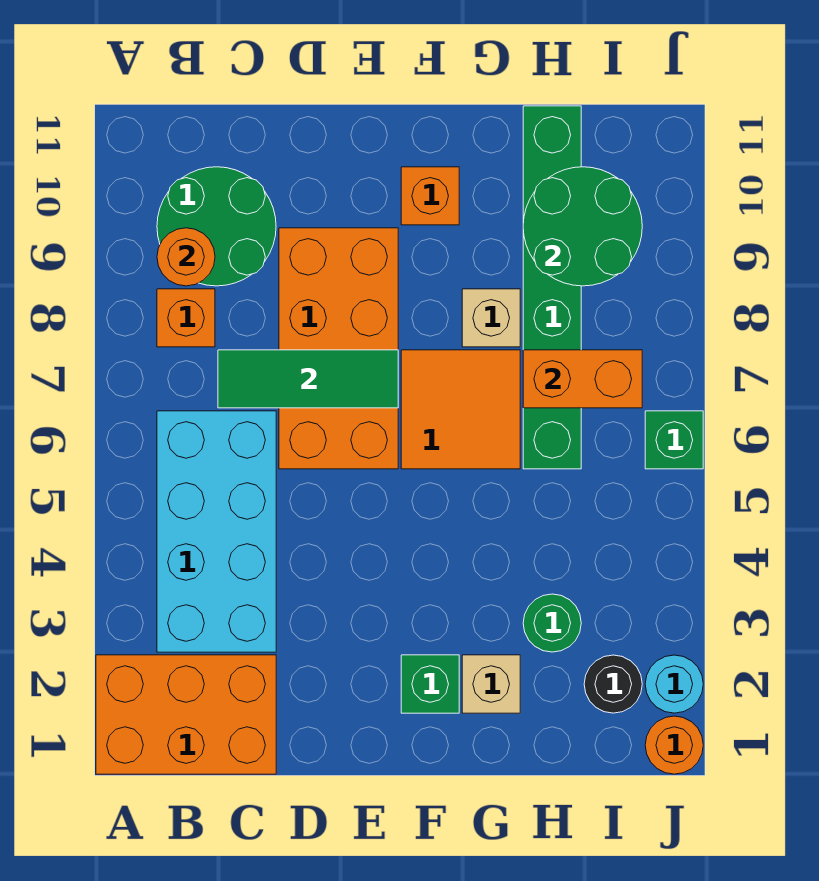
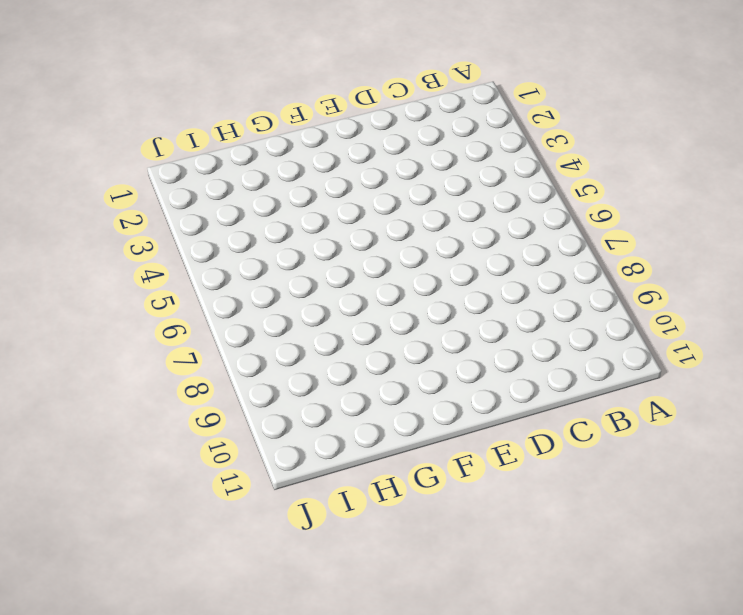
none -> orange brick A1:C2 level 1
none -> cyan brick B3:C6 level 1
none -> orange brick B8 level 1

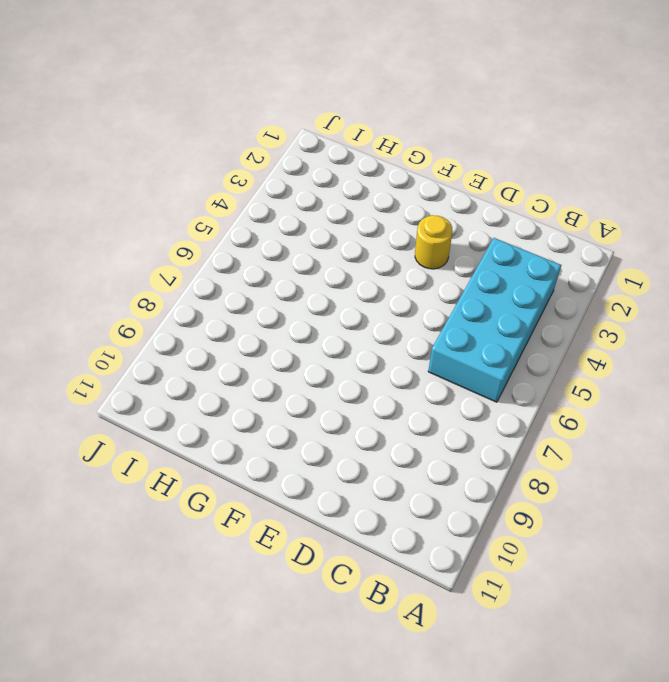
yellow round brick E3 level 1 -> none
none -> orange brick A1:C2 level 1
none -> orange brick B8 level 1
none -> green round brick B9:C10 level 1

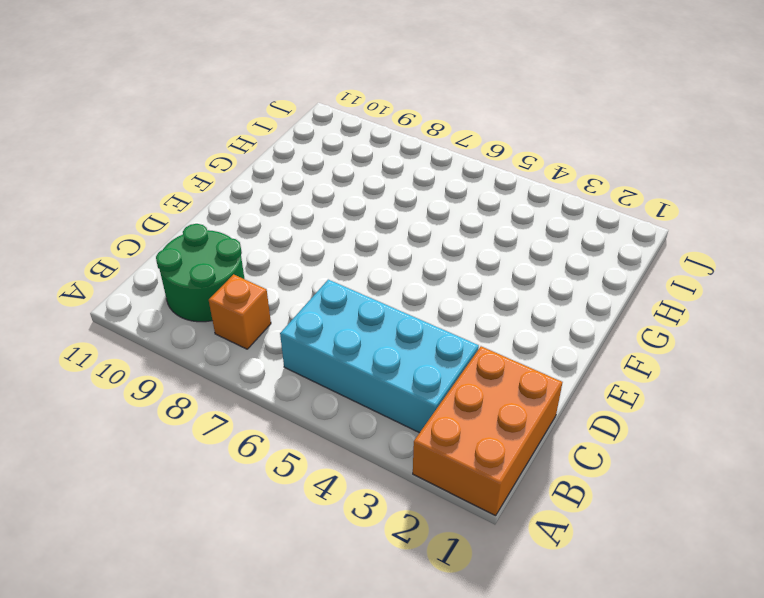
none -> orange brick D6:E9 level 1
none -> green brick F2 level 1
none -> orange tile F6:G7 level 1

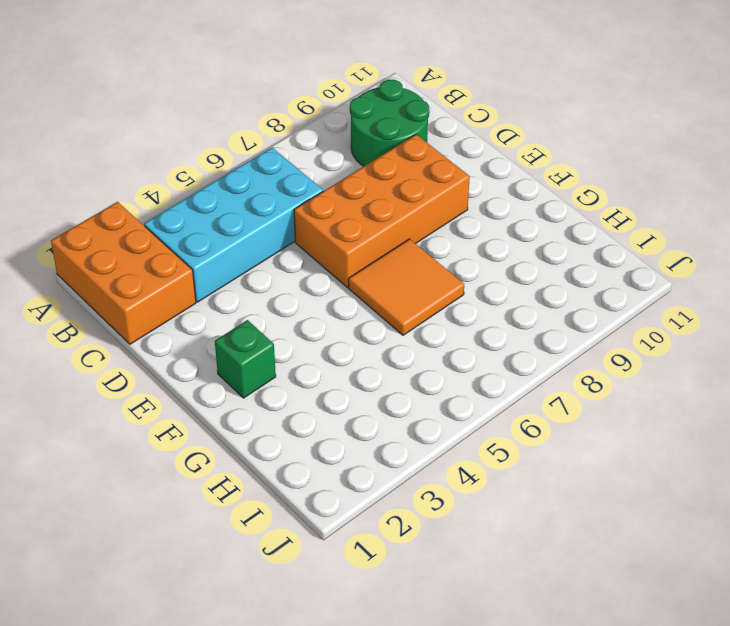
none -> orange brick B8 level 1
none -> orange brick F10 level 1
none -> tan brick G2 level 1

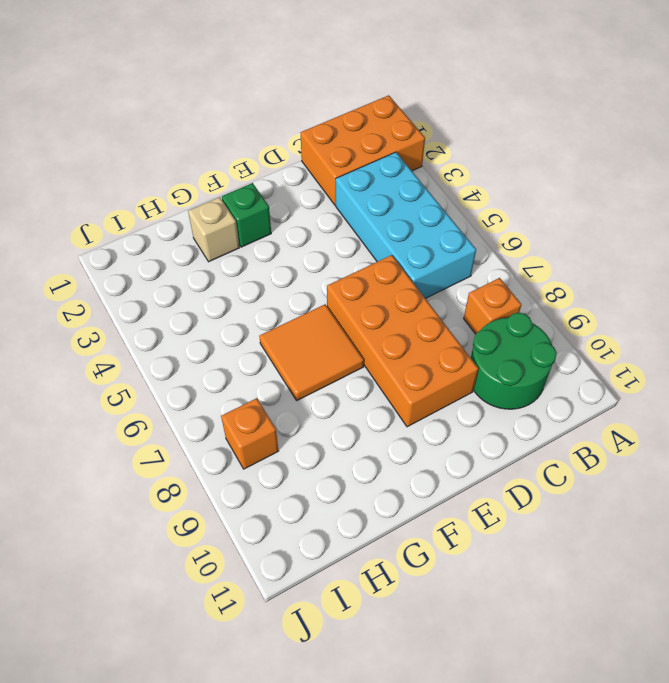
orange brick I8 level 1 -> orange brick F10 level 1
none -> tan brick G8 level 1
none -> green round brick H3 level 1
none -> green brick H6:H11 level 1

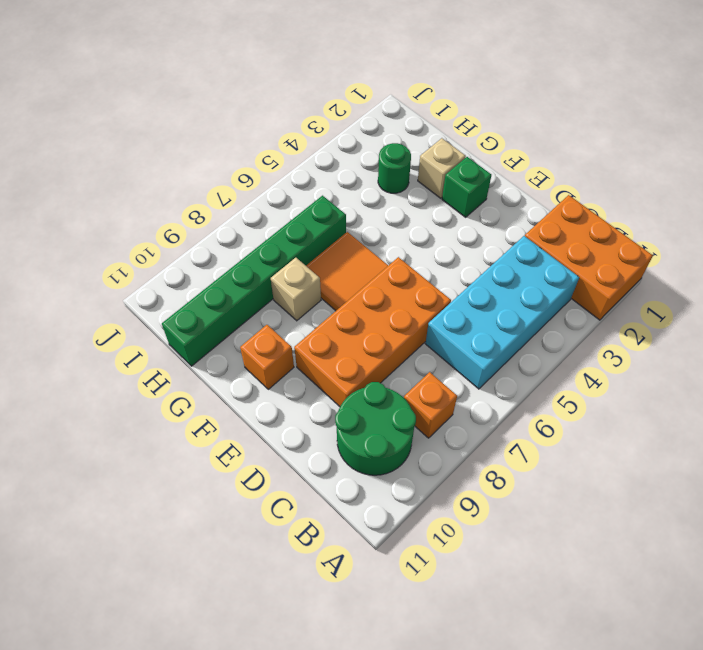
none -> black round brick I2 level 1
none -> orange round brick J1 level 1
none -> cyan round brick J2 level 1

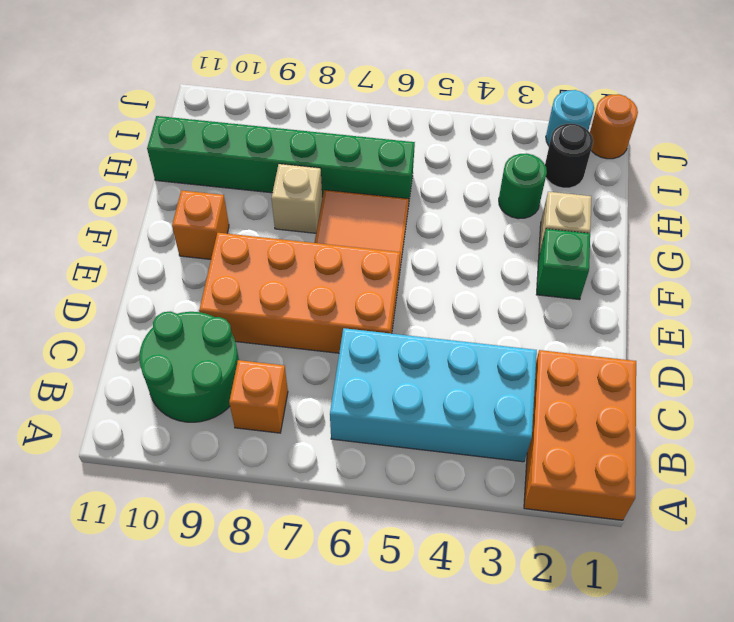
none -> green brick J6 level 1
none -> orange round brick B9 level 2
none -> green tile C7:E7 level 2

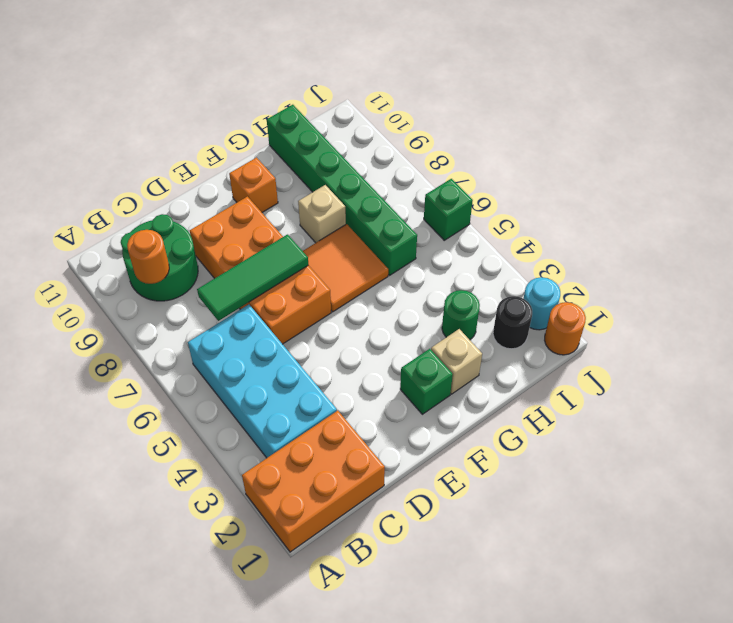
none -> orange brick B8 level 1
none -> orange brick H7:I7 level 2
none -> green round brick H9:I10 level 2

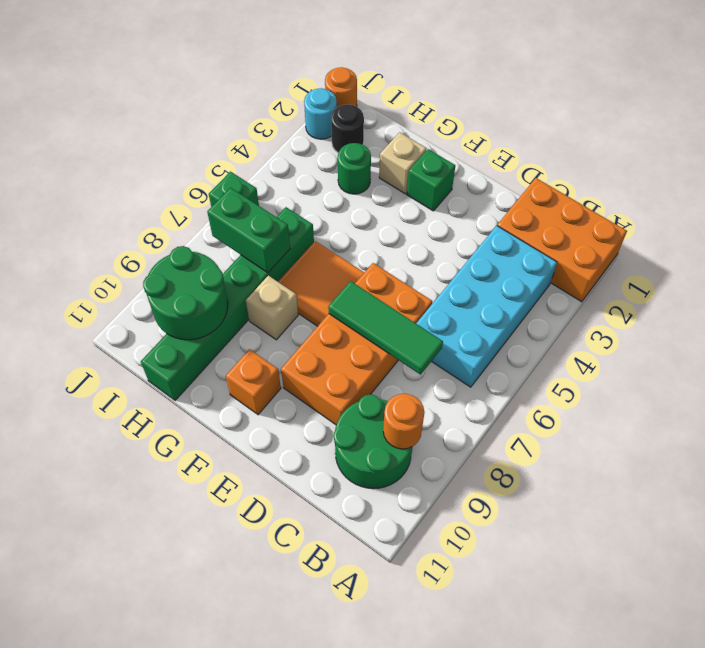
green brick H7:I7 level 2 -> orange brick H7:I7 level 2
none -> orange brick B8 level 1

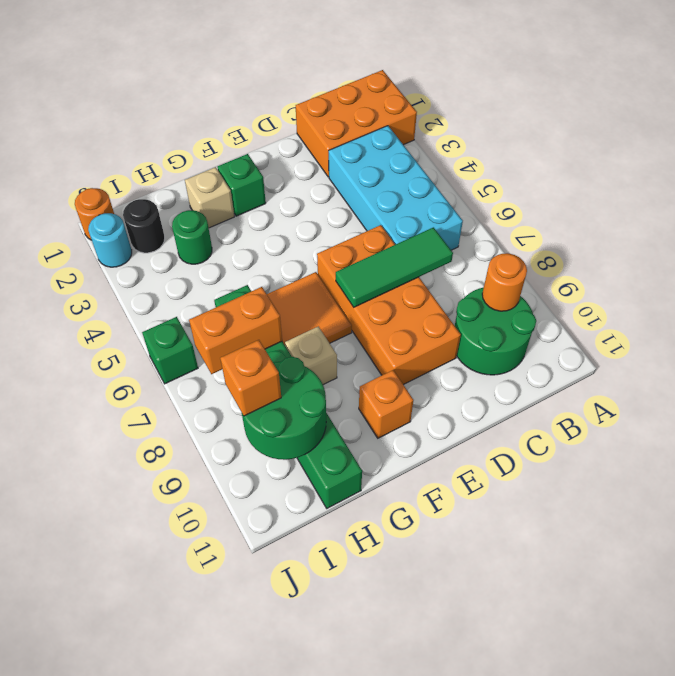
orange brick I9 level 3 -> orange brick B8 level 1

